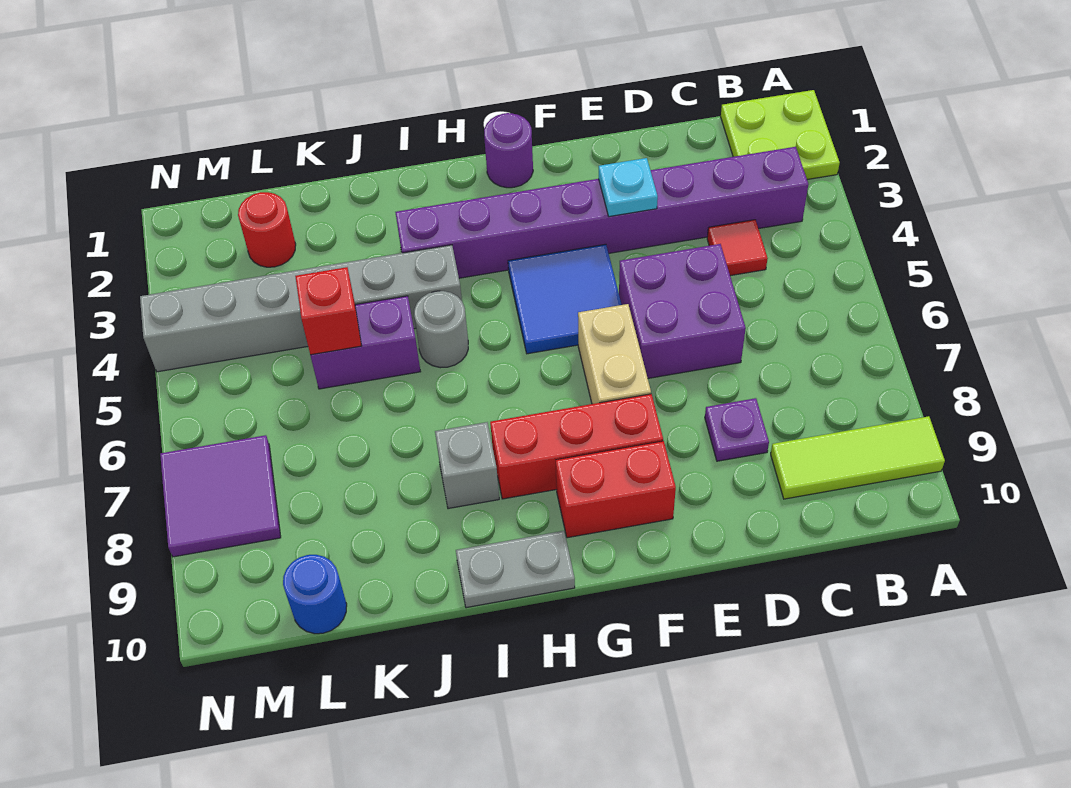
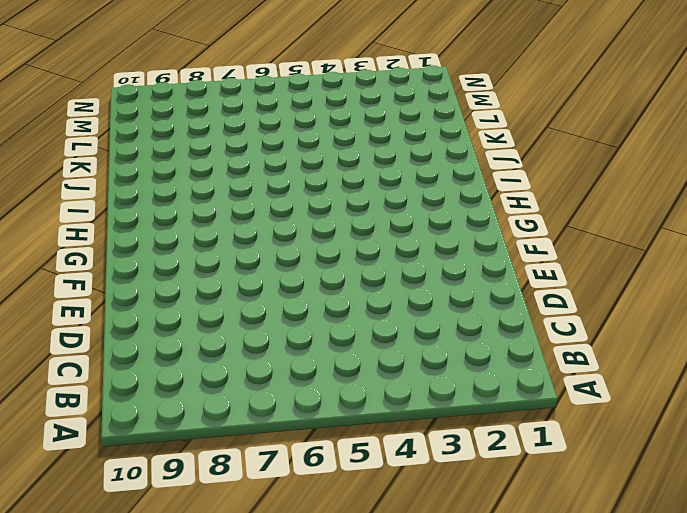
none -> lime plate A1:B2 level 1
none -> lime tile A9:C9 level 1
none -> purple brick B3:I3 level 1

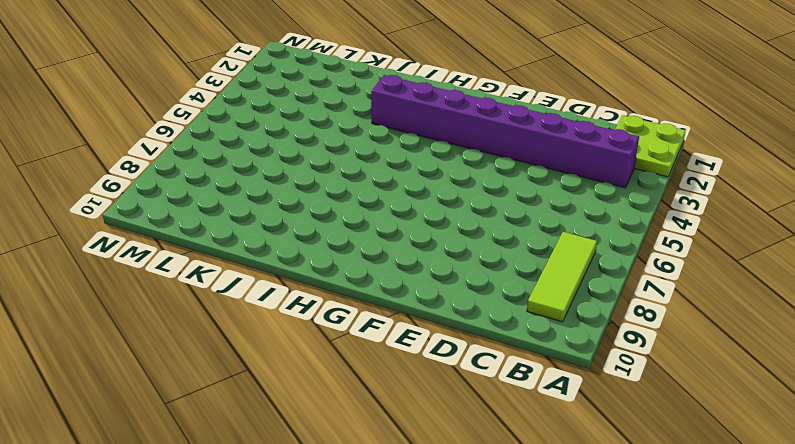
lime tile B7:B9 level 1 -> lime tile A9:C9 level 1
none -> red tile C4 level 1
none -> purple brick D5:E6 level 1
none -> purple plate D8 level 1

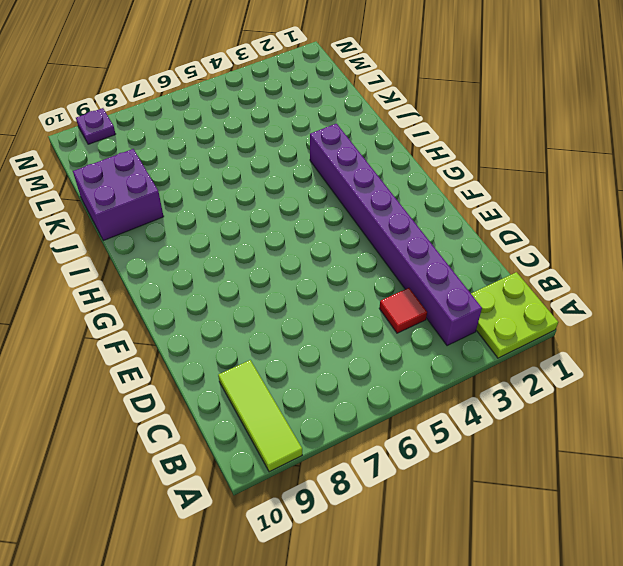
purple brick J9:K10 level 1 -> purple brick D5:E6 level 1
purple plate N9 level 1 -> purple plate D8 level 1
none -> blue tile F4:G5 level 1
none -> tan brick F6:F7 level 1
none -> red brick F8:H8 level 1

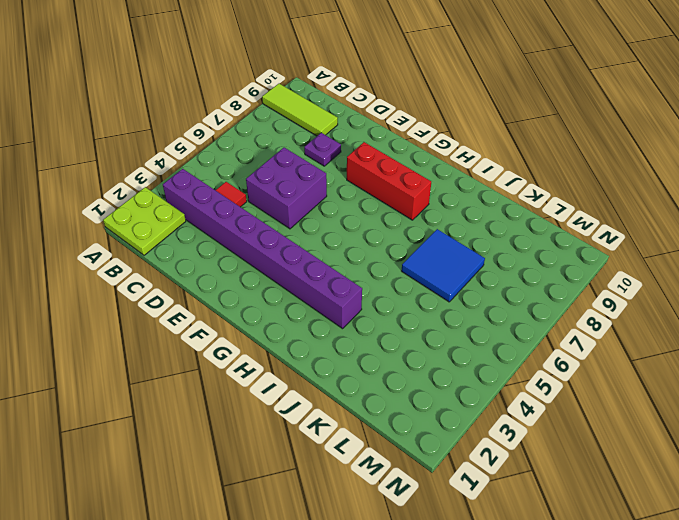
blue tile J6:K7 level 1 -> blue tile F4:G5 level 1
none -> tan brick F6:F7 level 1
none -> red brick F9:G9 level 1
none -> purple round brick G1 level 1

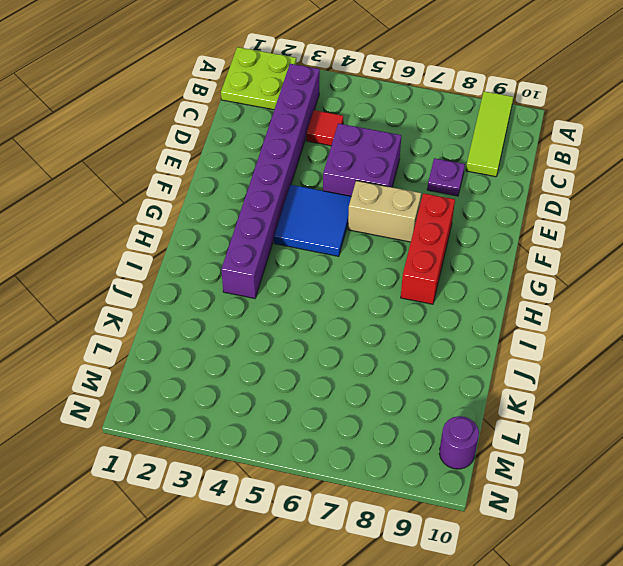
purple round brick M10 level 1 -> purple round brick G1 level 1
none -> red brick F9:G9 level 1
none -> grey plate H10:I10 level 1
none -> grey brick I4:N4 level 1

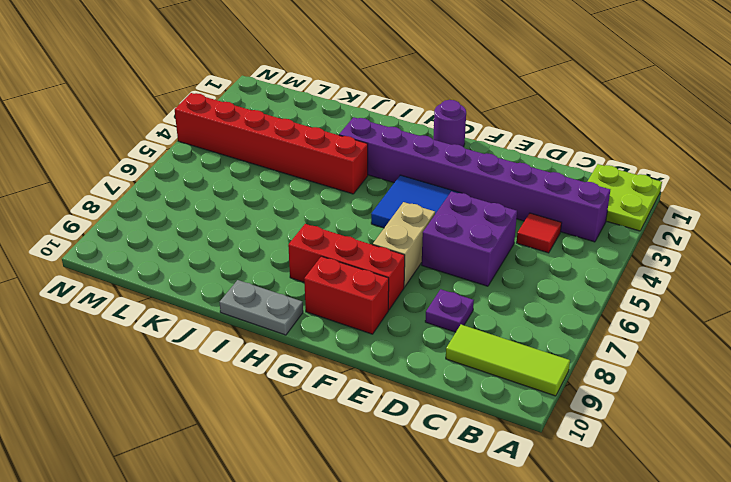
red brick I4:N4 level 1 -> grey brick I4:N4 level 1
none -> grey round brick I5 level 1
none -> grey brick I8 level 1
none -> purple brick J5:K5 level 1

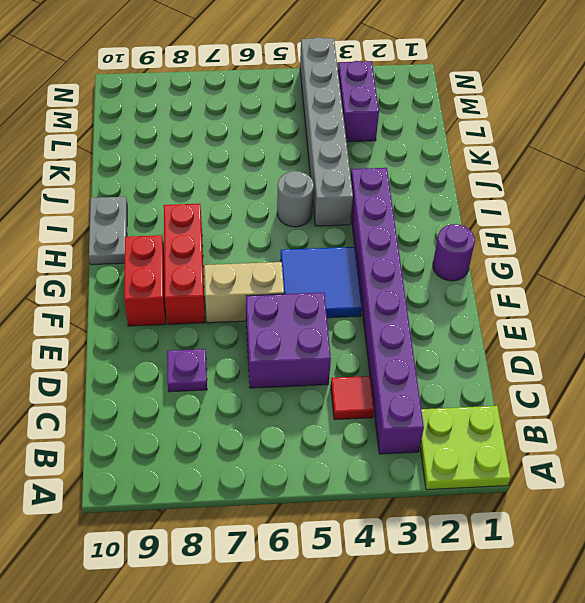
purple brick L3:M3 level 1 -> purple brick J5:K5 level 1
none -> lime tile A9:C9 level 1
none -> grey brick I8 level 1
none -> red round brick L2 level 1

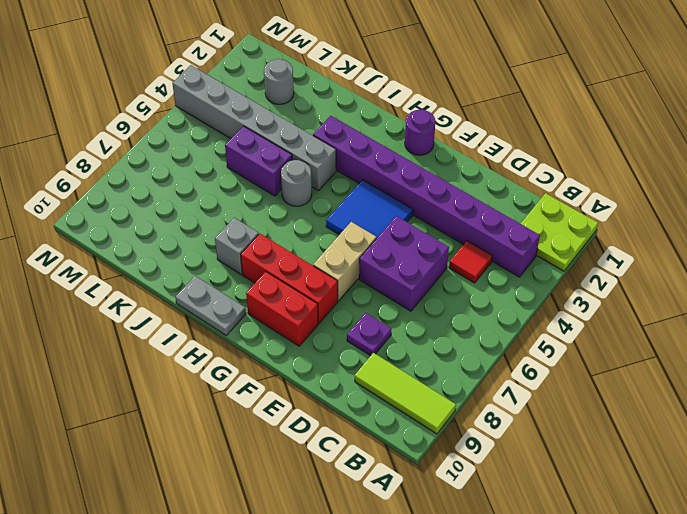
grey round brick L2 level 1 -> red round brick L2 level 1
none -> blue round brick L10 level 1
none -> purple tile M7:N8 level 1
none -> cyan plate E3 level 2

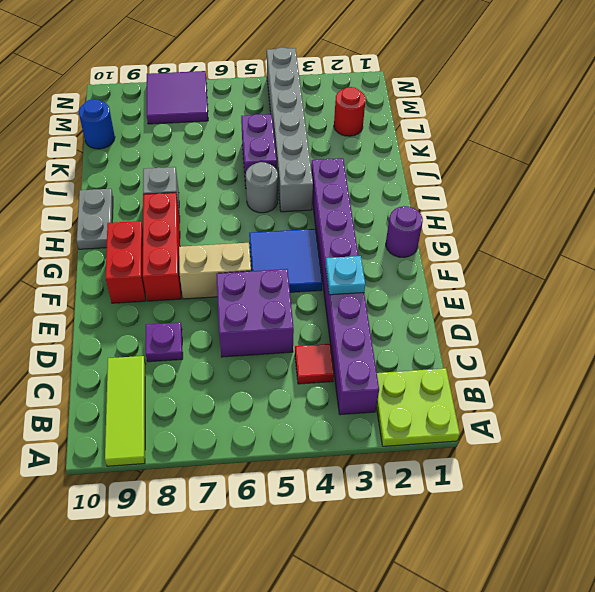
none -> red brick K5 level 2

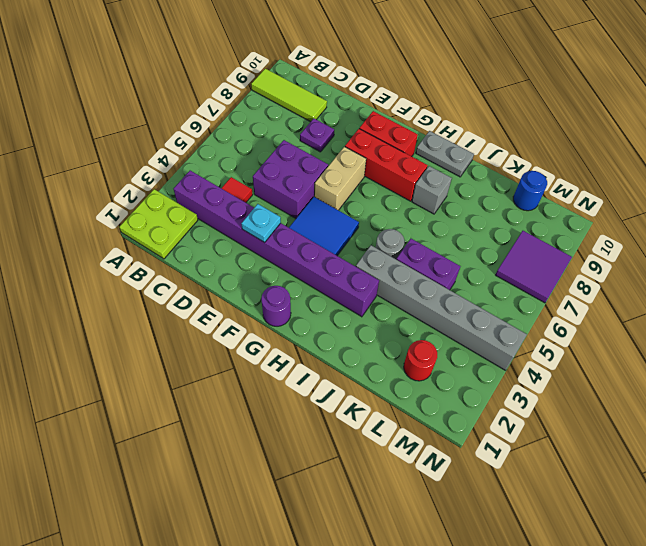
none -> red brick K5 level 2

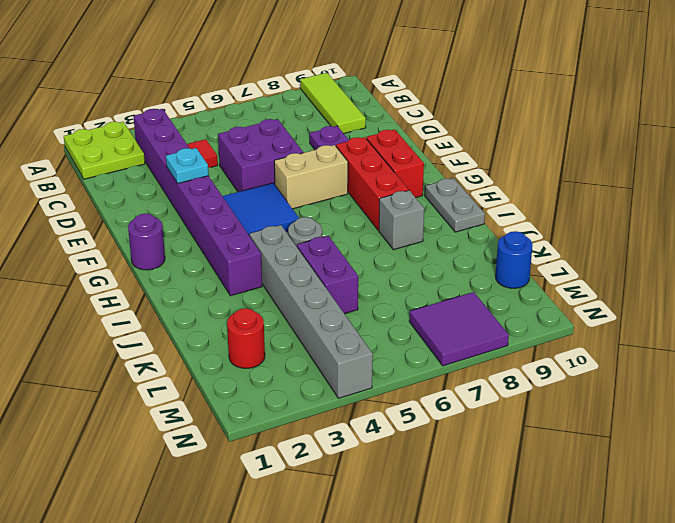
none -> red brick K5 level 2

